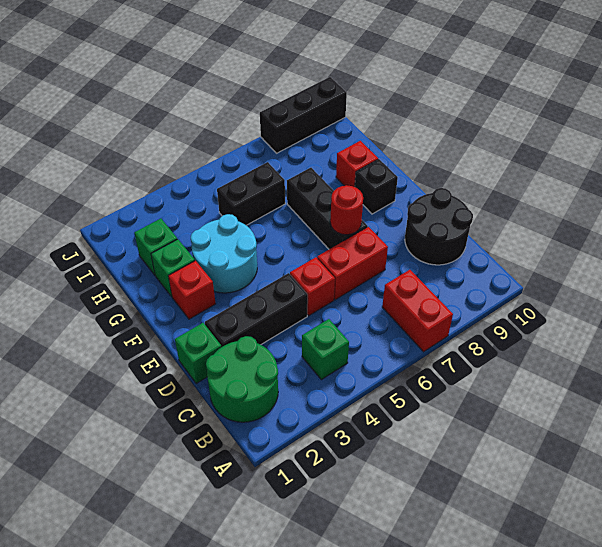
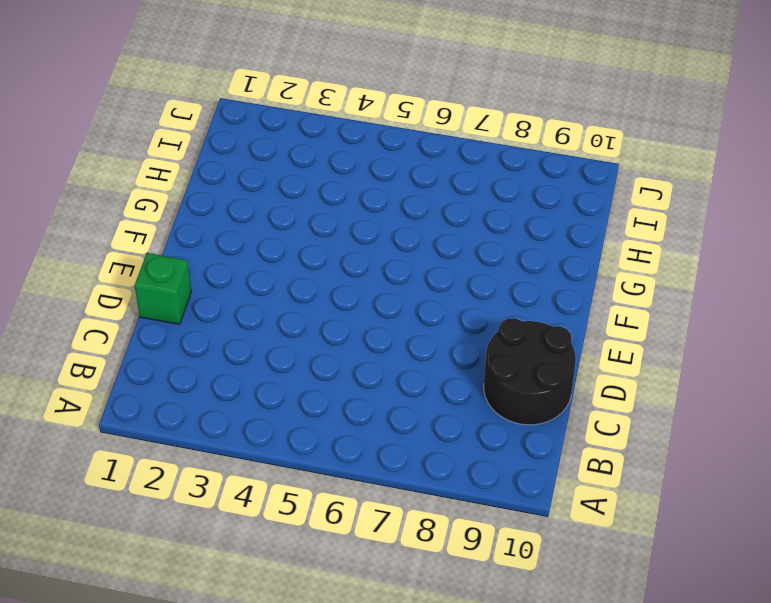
none -> red brick A7:B7 level 1
none -> green round brick B1:C2 level 1
none -> green brick B4 level 1

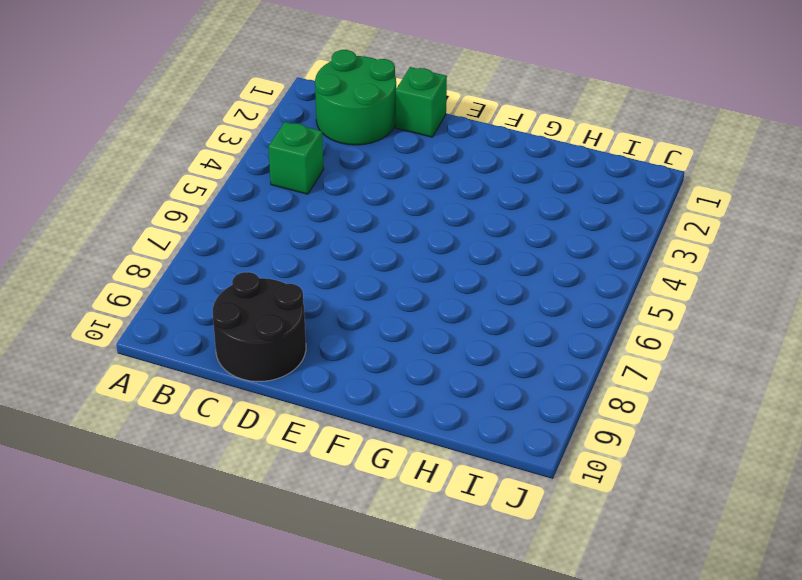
none -> red brick A7:B7 level 1
none -> black brick D2:D4 level 1
none -> red brick D5 level 1

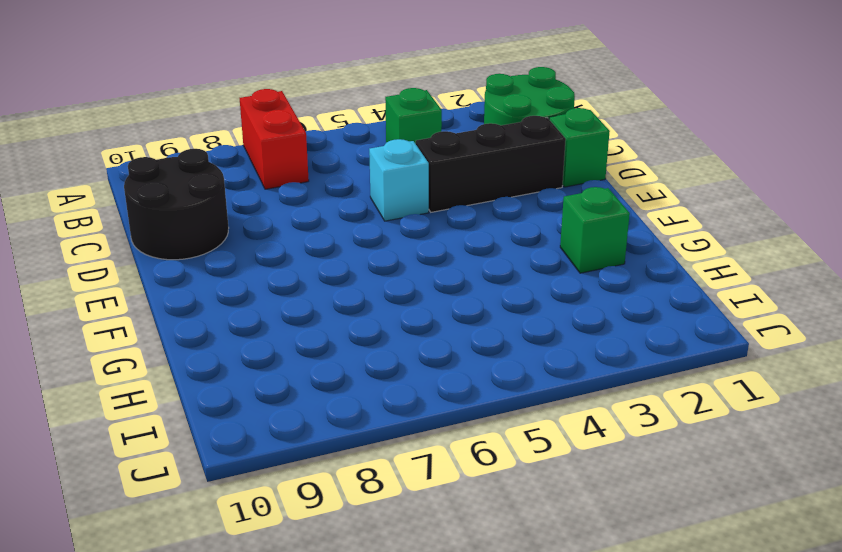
cyan brick D5 level 1 -> red brick D5 level 1
none -> red brick D6:D7 level 1
none -> black brick E7:G7 level 1
none -> red brick F2 level 1

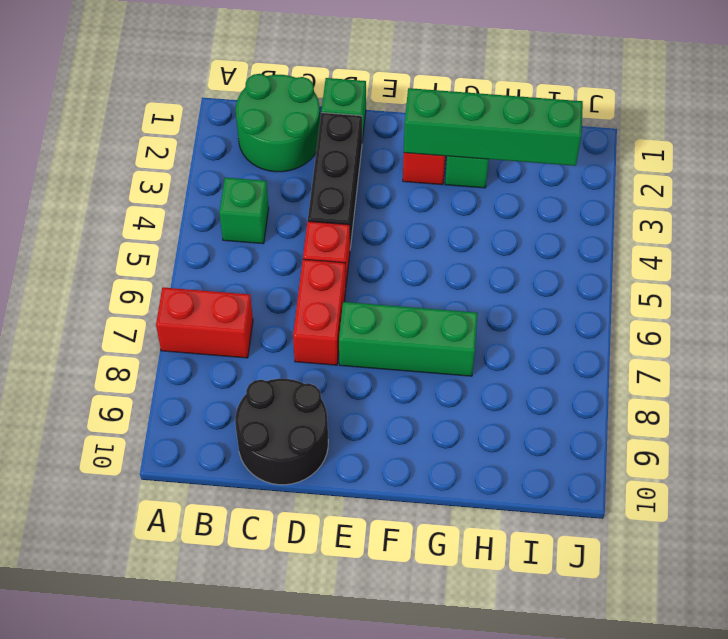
green brick E7:G7 level 1 -> black brick E7:G7 level 1
green brick F2:I2 level 2 -> none
none -> cyan round brick F3:G4 level 1
none -> black brick F9 level 1
none -> red brick G9 level 1

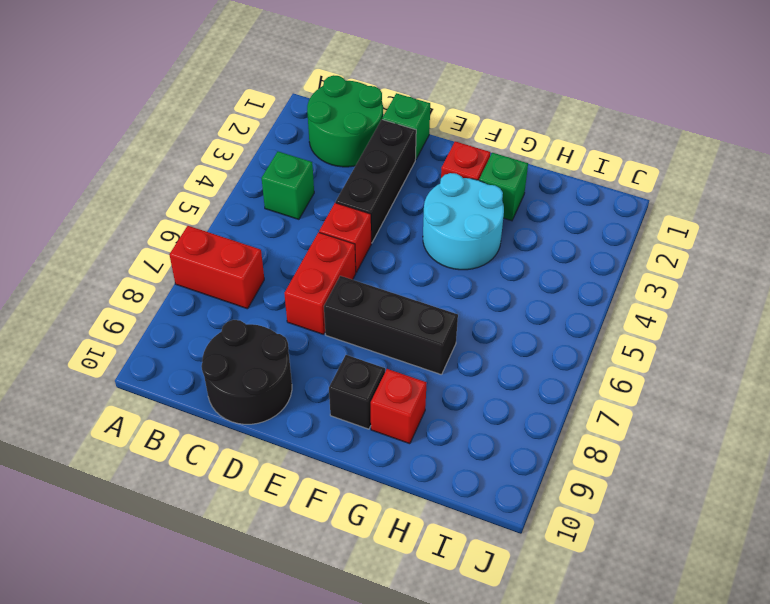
none -> green brick H2 level 1
none -> black brick H5:H6 level 1
none -> black brick J8:J10 level 1

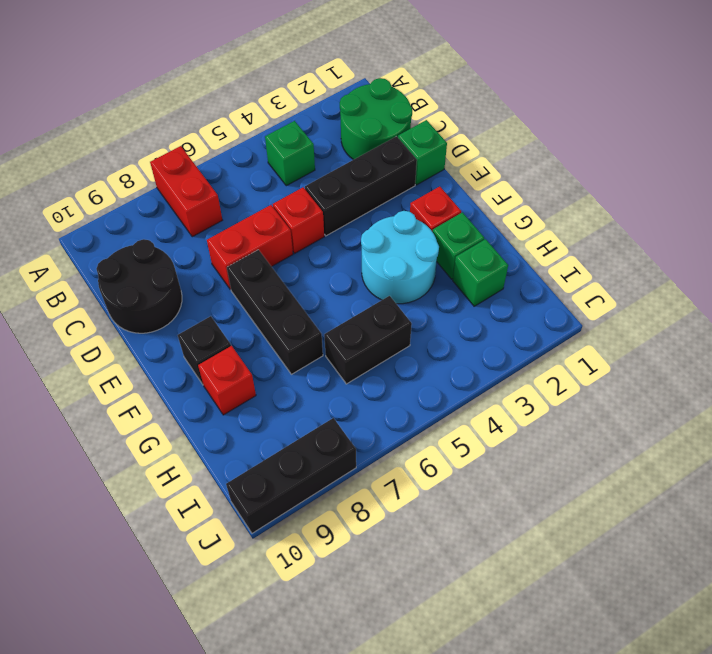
none -> red round brick E7 level 2

